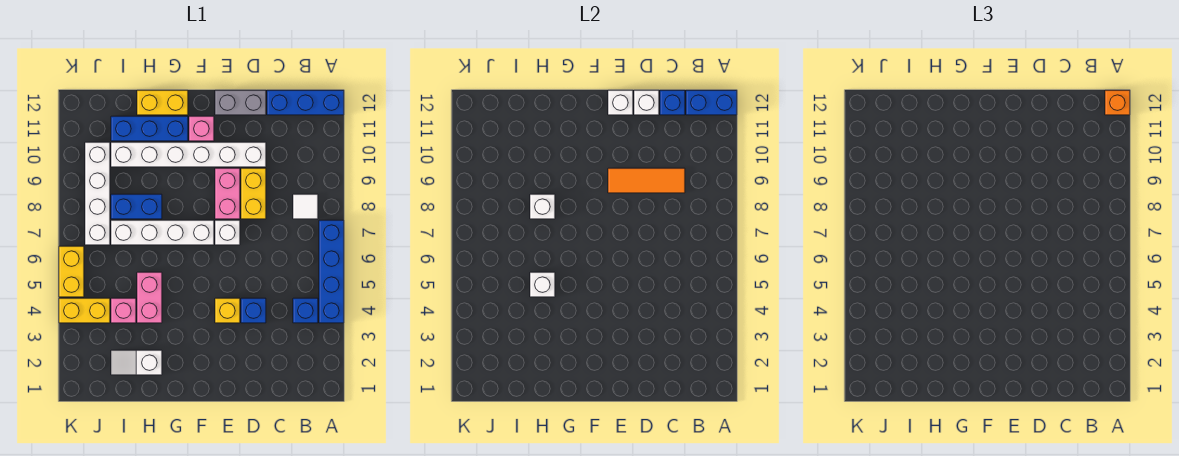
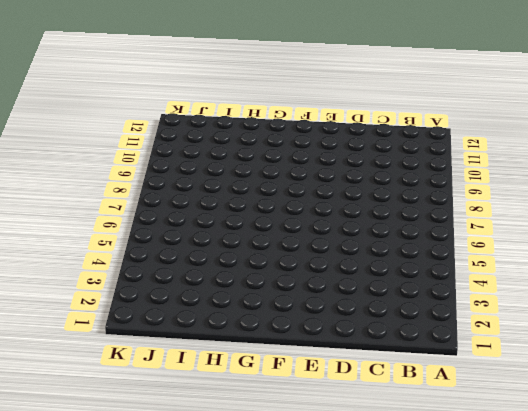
none -> blue brick A4:A7 level 1
none -> blue brick A12:C12 level 1
none -> blue brick B4 level 1
none -> white tile B8 level 1

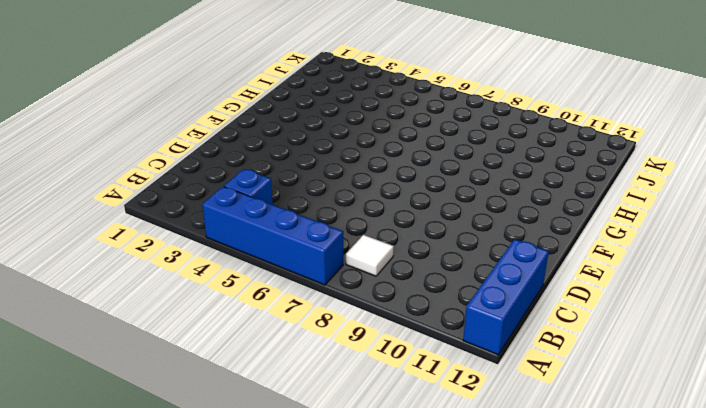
none -> blue brick D4 level 1
none -> yellow brick D8:D9 level 1
none -> white brick D10:I10 level 1
none -> grey brick D12:E12 level 1

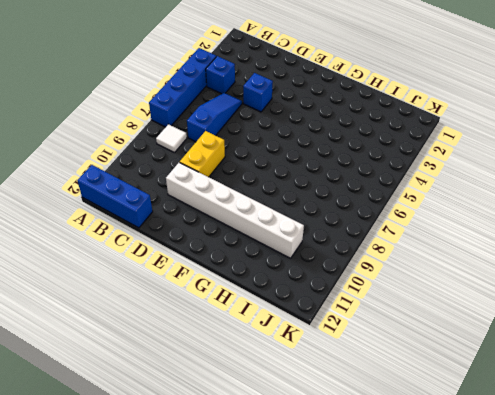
blue slope C5:C7 level 1 top 7 -> none
none -> grey brick D12:E12 level 1
none -> yellow brick E4 level 1
none -> white brick E7 level 1
none -> pink brick E8:E9 level 1

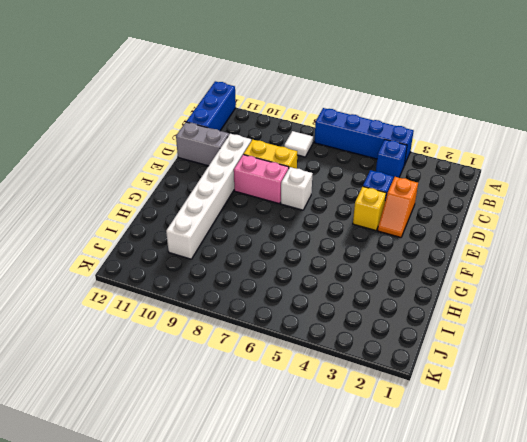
orange slope D3:E3 level 1 top D -> none
grey brick D11:D12 level 1 -> grey brick D12:E12 level 1
none -> white brick F7:I7 level 1
none -> pink brick F11 level 1
none -> blue brick G11:I11 level 1
none -> yellow brick G12:H12 level 1

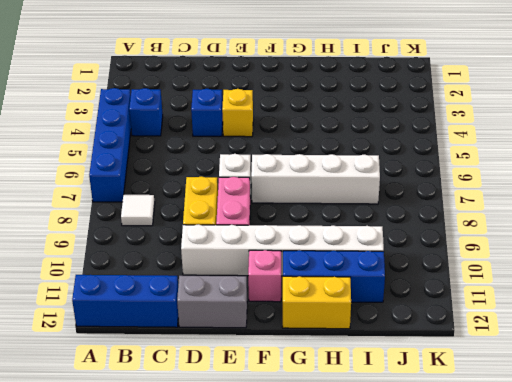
none -> white slope H2:I2 level 1 top H
none -> pink brick H4:H5 level 1
none -> blue brick H8:I8 level 1
none -> pink brick I4 level 1

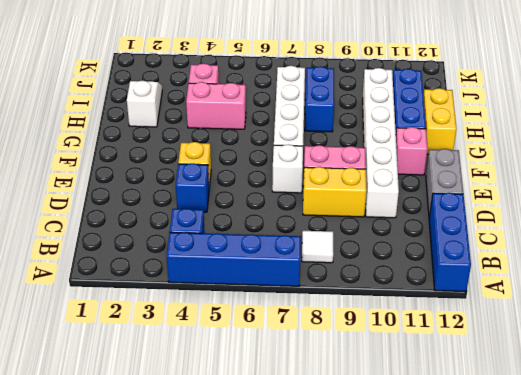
none -> yellow brick J4:K4 level 1
none -> white brick J7:J10 level 1
none -> yellow brick K5:K6 level 1
none -> blue brick A12:B12 level 2

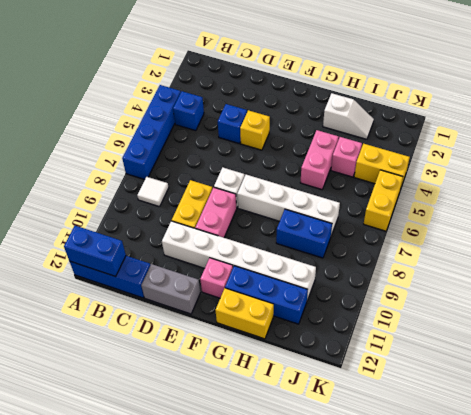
none -> white brick J7:J10 level 1
none -> orange tile C9:E9 level 2
none -> blue brick C12 level 2
none -> white brick D12 level 2

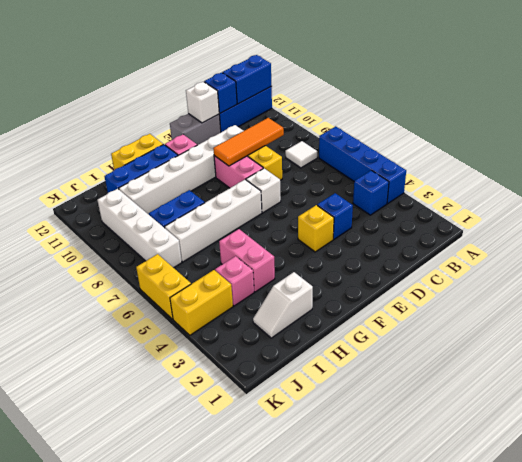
none -> white brick E12 level 2
none -> white brick H5 level 2
none -> white brick H8 level 2
none -> orange brick A12 level 3

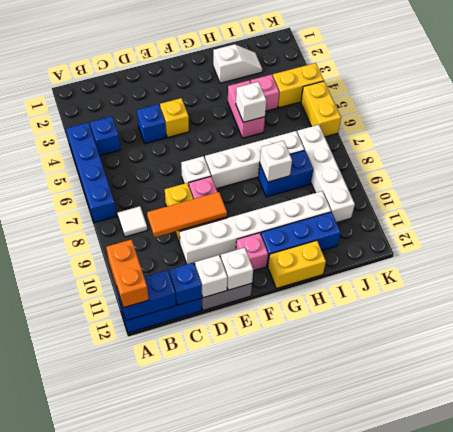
orange brick A11:A12 level 3 -> orange brick A12 level 3

